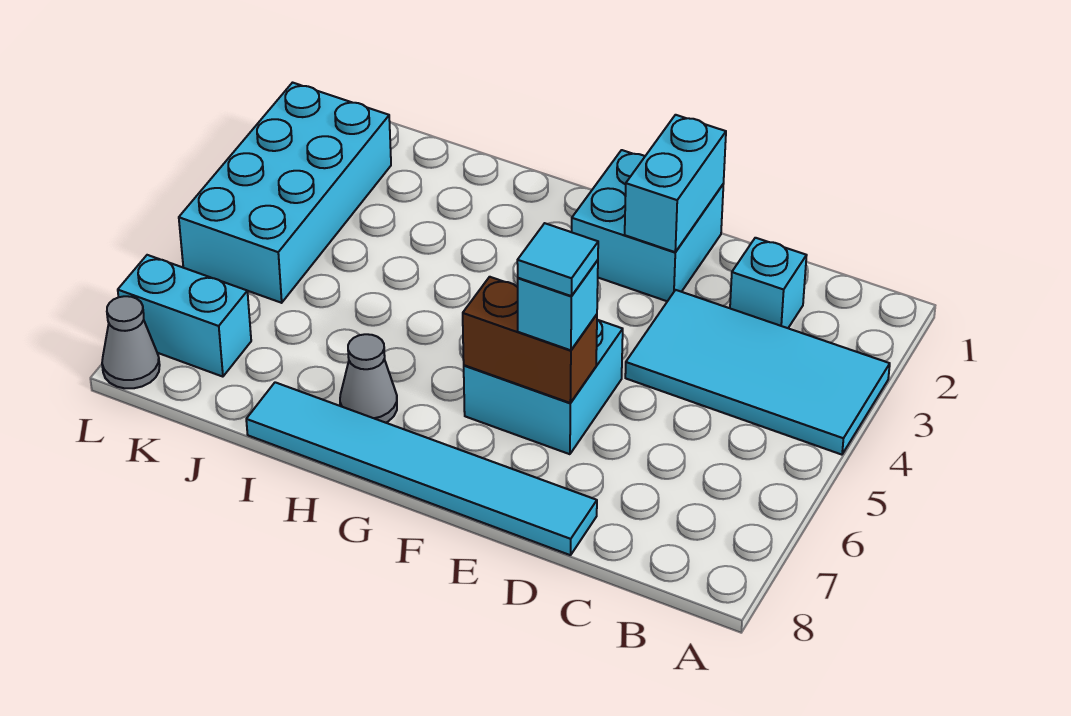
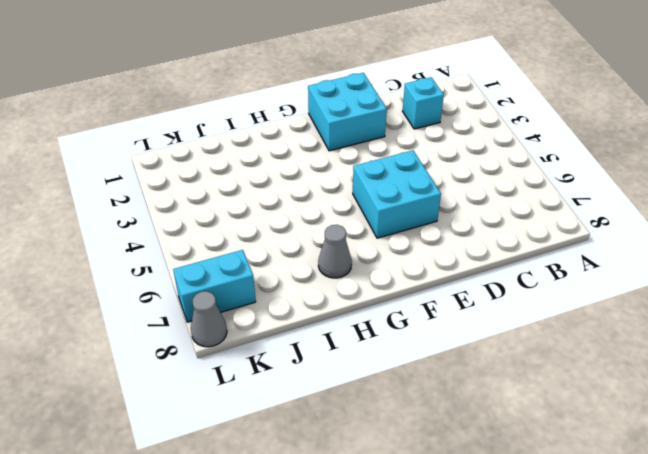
none -> cyan tile A3:D4 level 1
none -> cyan tile D8:I8 level 1
none -> cyan brick K2:L5 level 1

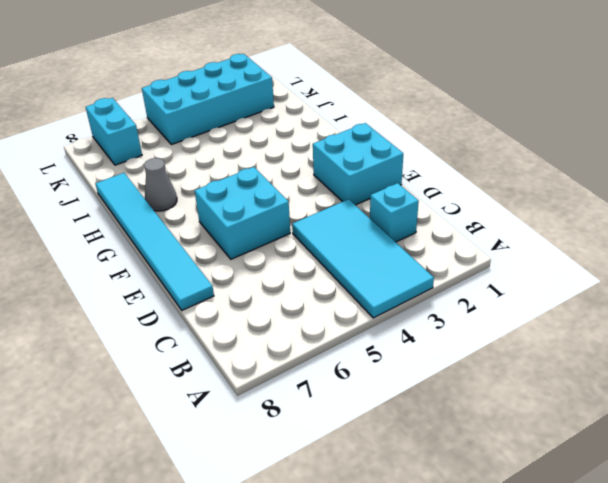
none -> grey cone L8 level 1
none -> cyan brick E1:E2 level 2
none -> brown brick E6:F6 level 2

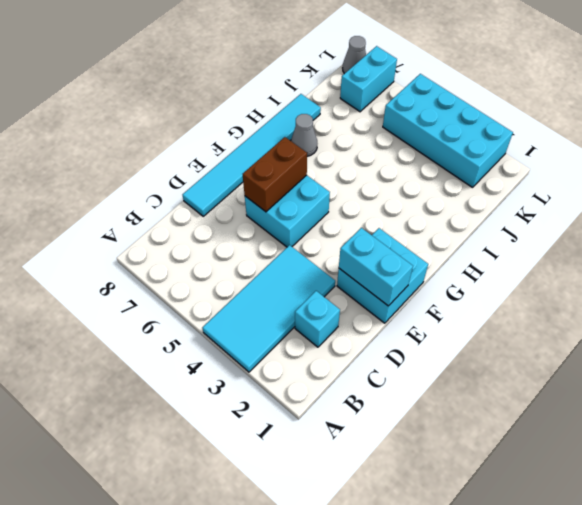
none -> cyan brick E6 level 3
none -> cyan tile E6 level 4

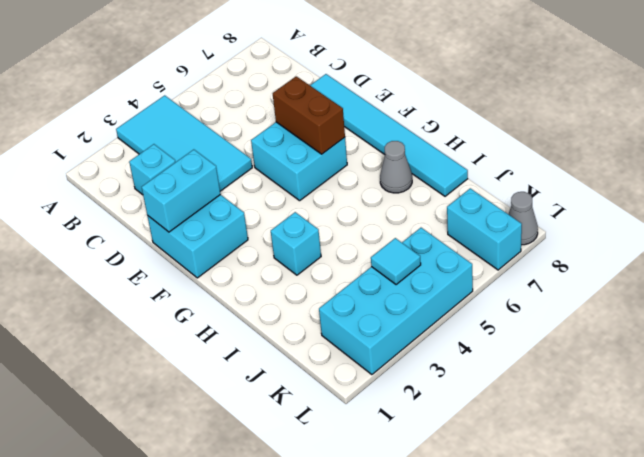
cyan brick H3 level 1 -> cyan brick E6 level 3
cyan tile K4 level 2 -> cyan tile E6 level 4

